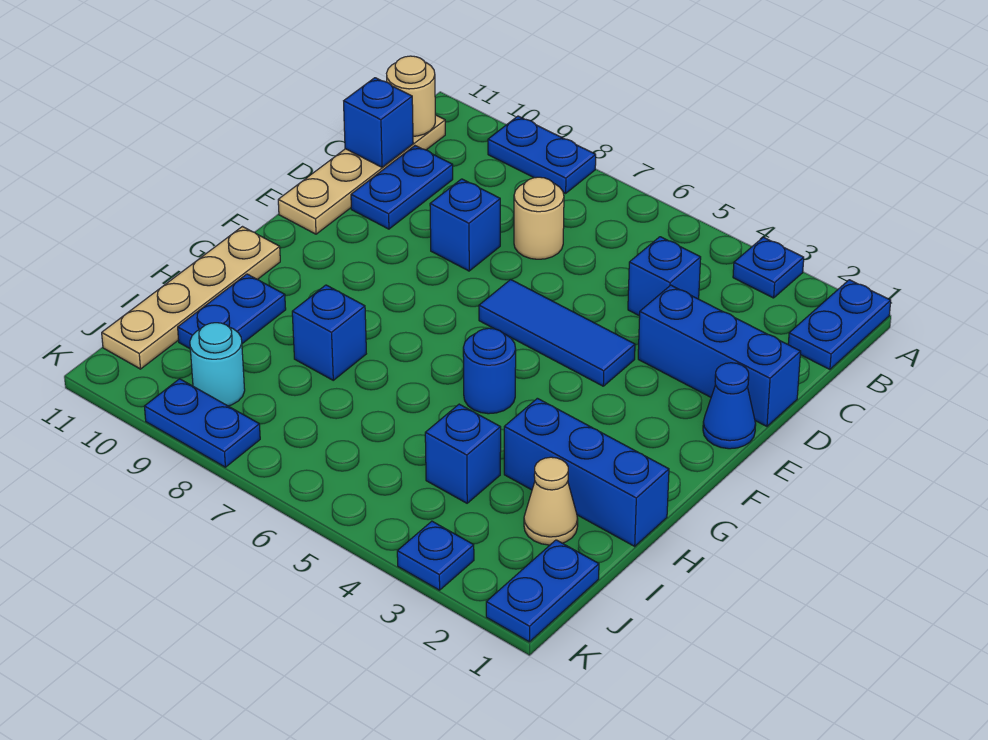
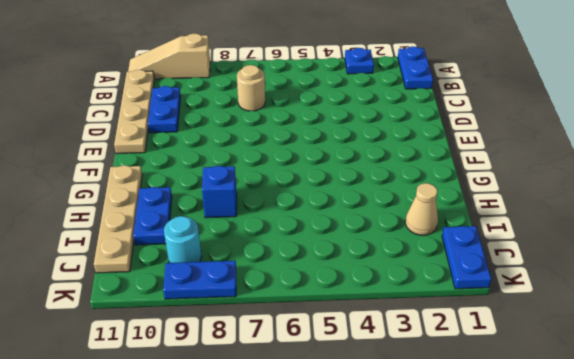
tan slope A9:A11 level 1 top 9 -> blue plate A8:A9 level 1
none -> blue brick C4 level 1
none -> blue brick D1:D3 level 1
none -> blue brick D8 level 1

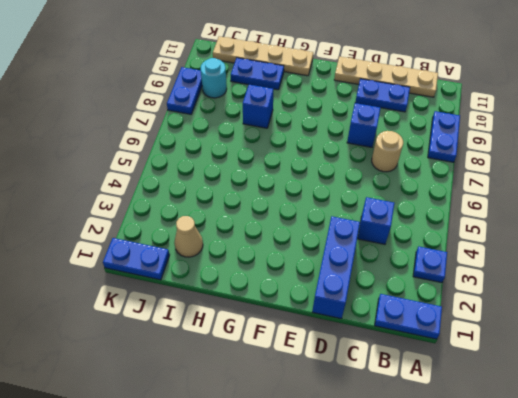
none -> blue cone E1 level 1
none -> blue tile E4:E6 level 1
none -> blue round brick G5 level 1

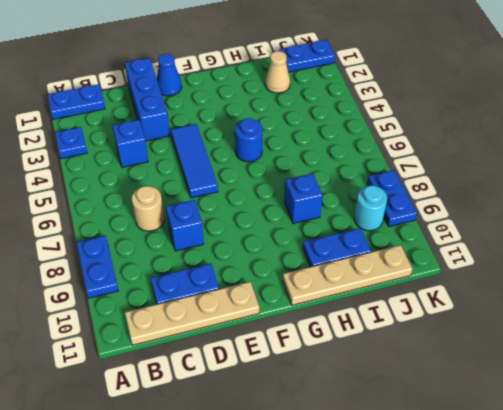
none -> blue brick H1:H3 level 1
none -> blue brick I4 level 1
none -> blue plate K3 level 1

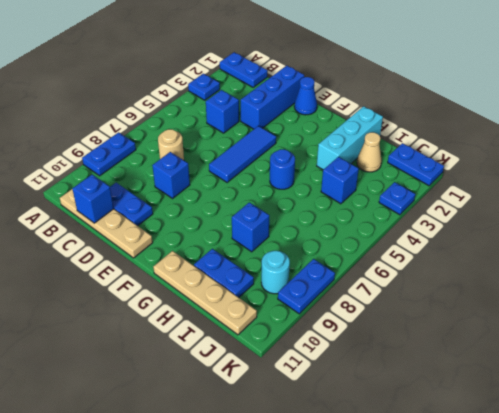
cyan brick H1:H3 level 1 -> blue brick H1:H3 level 1
none -> tan round brick B11 level 2

